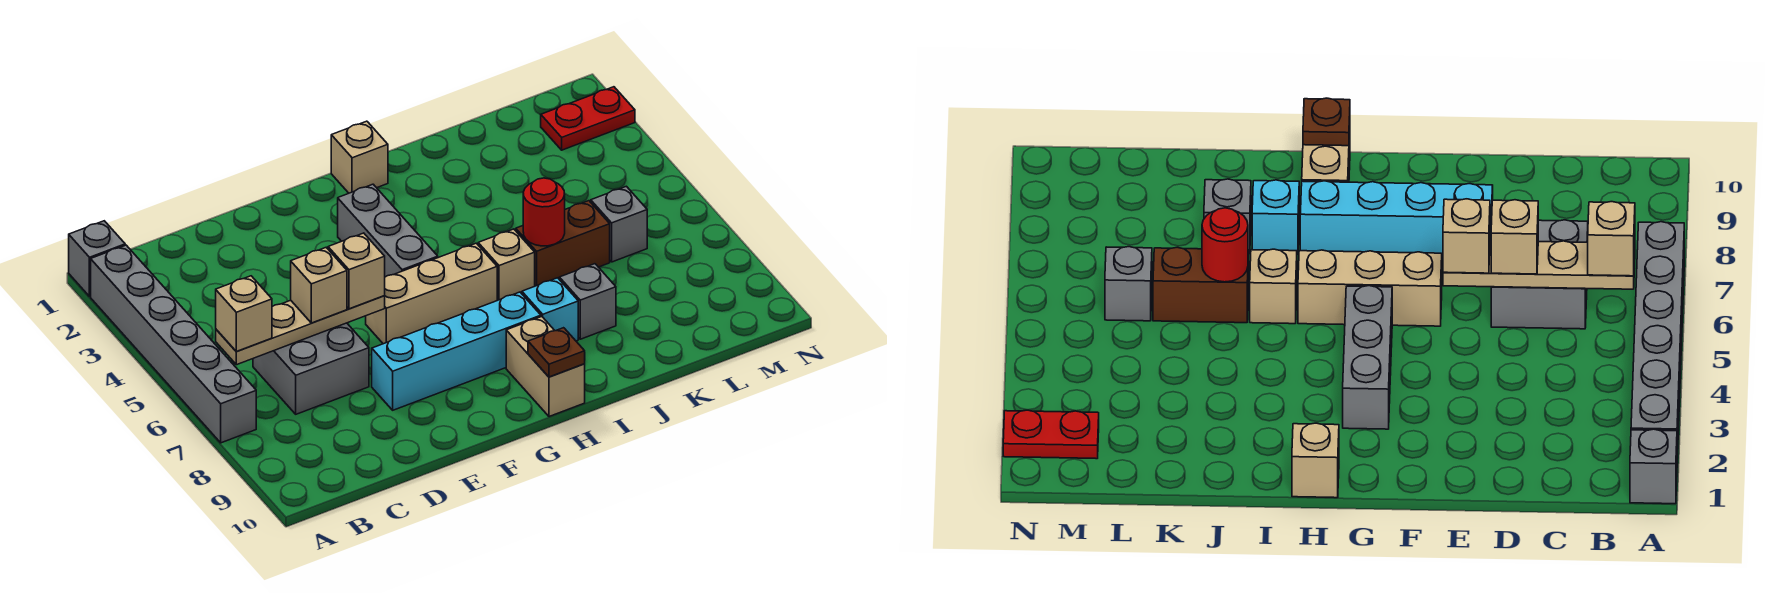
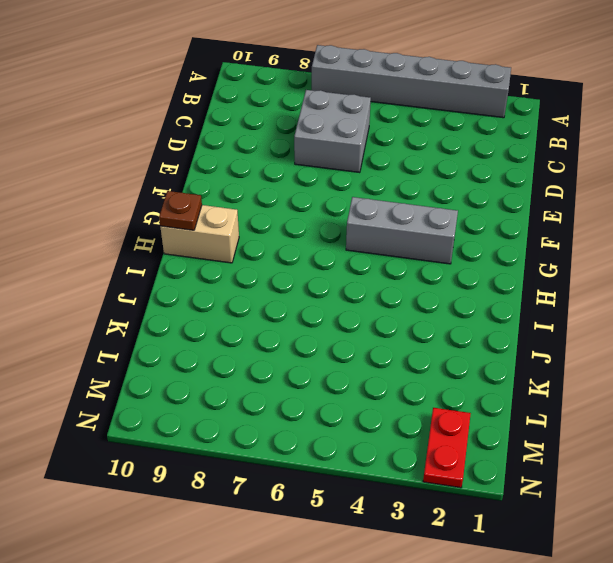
none -> grey brick A1 level 1
none -> cyan brick E8:H8 level 1
none -> tan brick F6:H6 level 1

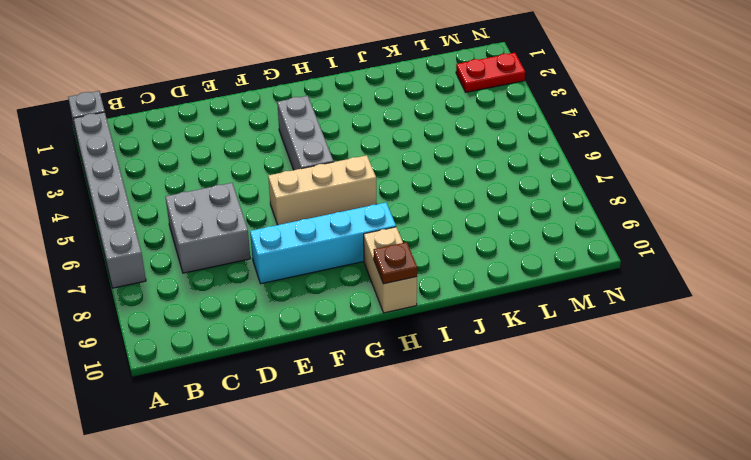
none -> tan brick H1 level 1
none -> tan brick I6 level 1
none -> cyan brick I8 level 1

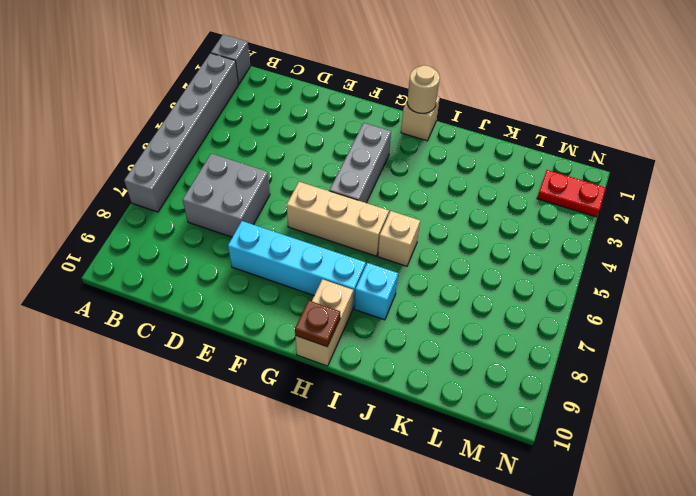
tan round brick H1 level 2 -> none
none -> brown brick J6:K6 level 1
none -> grey brick J8 level 1
none -> grey brick L6 level 1

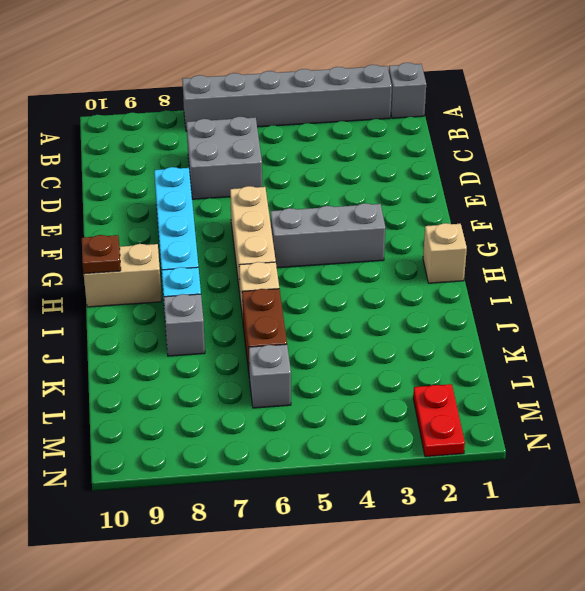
none -> tan plate B6:E6 level 2
none -> red round brick J6 level 2
none -> tan brick B6 level 3

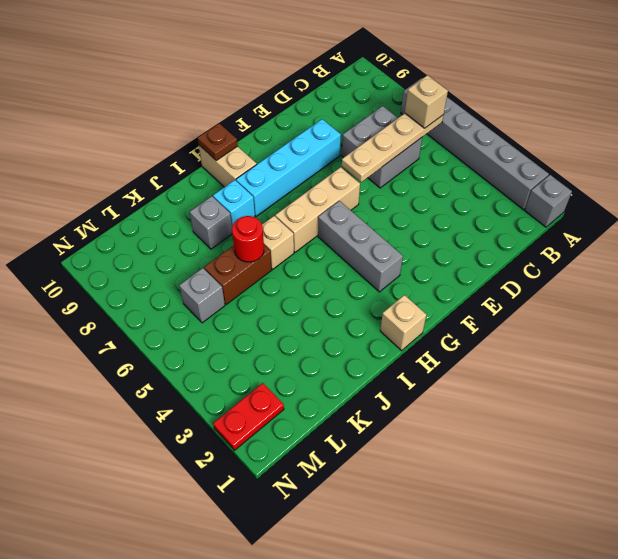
none -> tan brick D6 level 3
none -> tan brick E6 level 3

